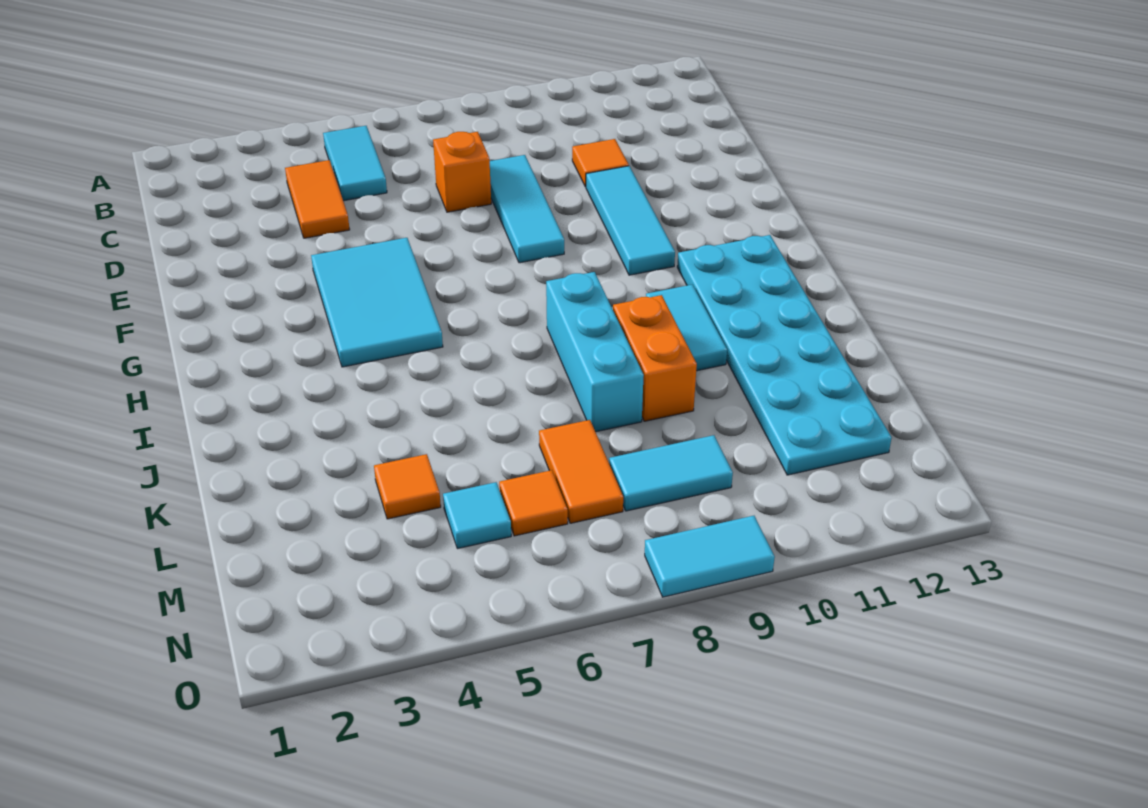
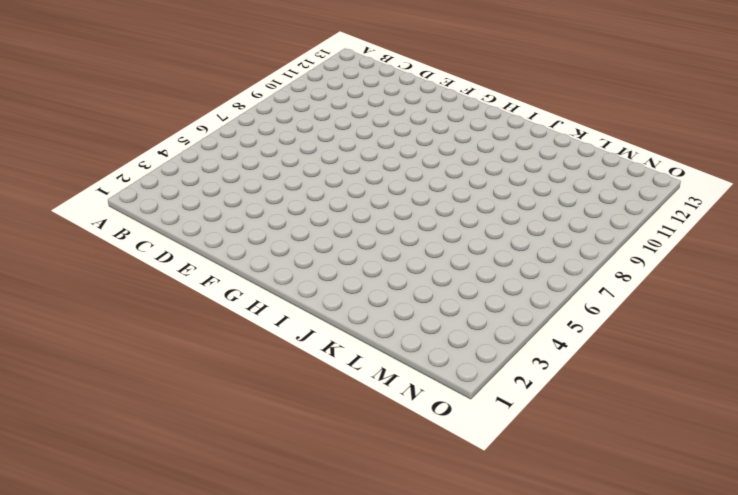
none -> cyan tile B5:C5 level 1
none -> orange tile C4:D4 level 1
none -> orange brick D7 level 1

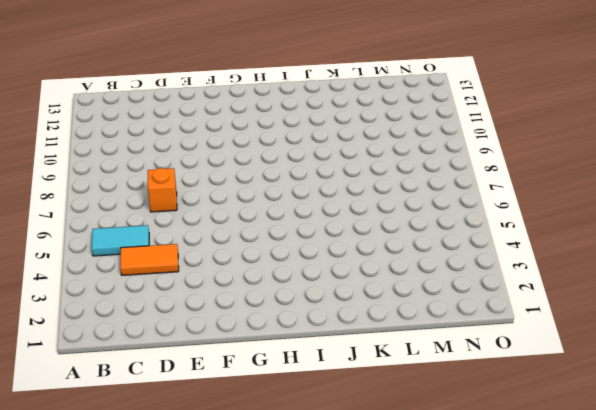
none -> cyan tile D8:F8 level 1
none -> orange tile D10 level 1
none -> cyan tile E10:G10 level 1

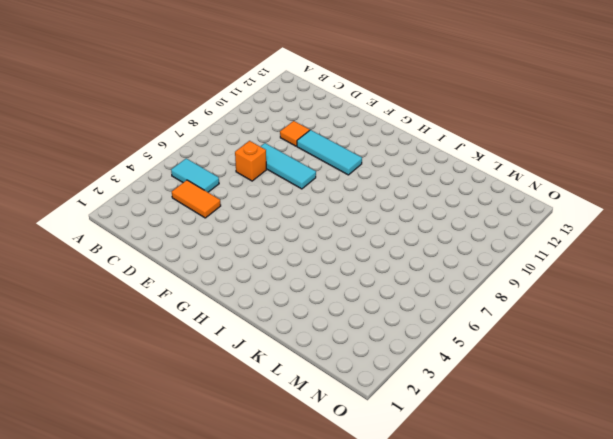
none -> cyan tile F4:H5 level 1
none -> cyan plate H11:M12 level 1
none -> cyan brick I8:K8 level 1

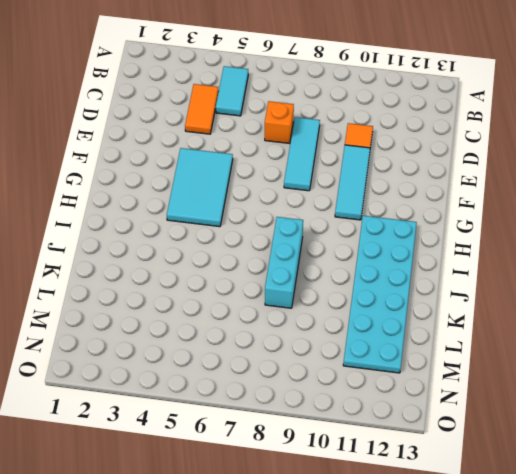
none -> cyan tile I10:J10 level 1
none -> orange brick J9:K9 level 1
none -> orange tile L4 level 1

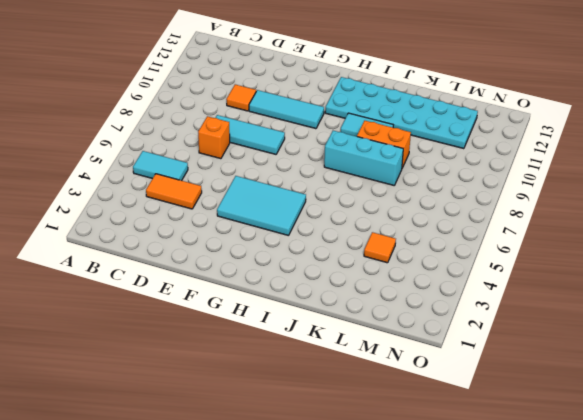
none -> orange tile L7:M7 level 1
none -> cyan tile M5 level 1
none -> orange tile M6 level 1

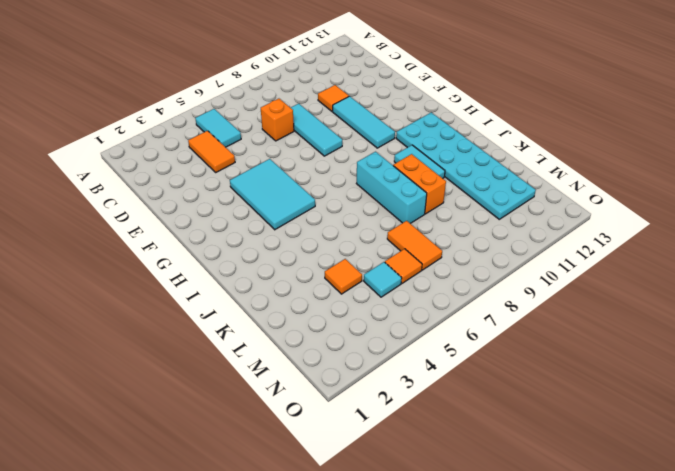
none -> cyan tile M8:M9 level 1
none -> cyan tile O8:O9 level 1

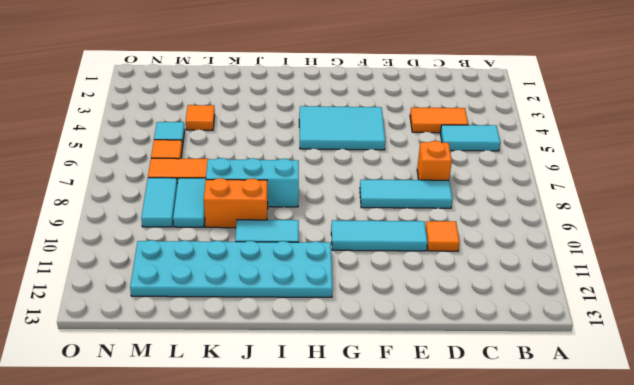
cyan tile L8:L9 level 1 -> cyan tile O8:O9 level 1

